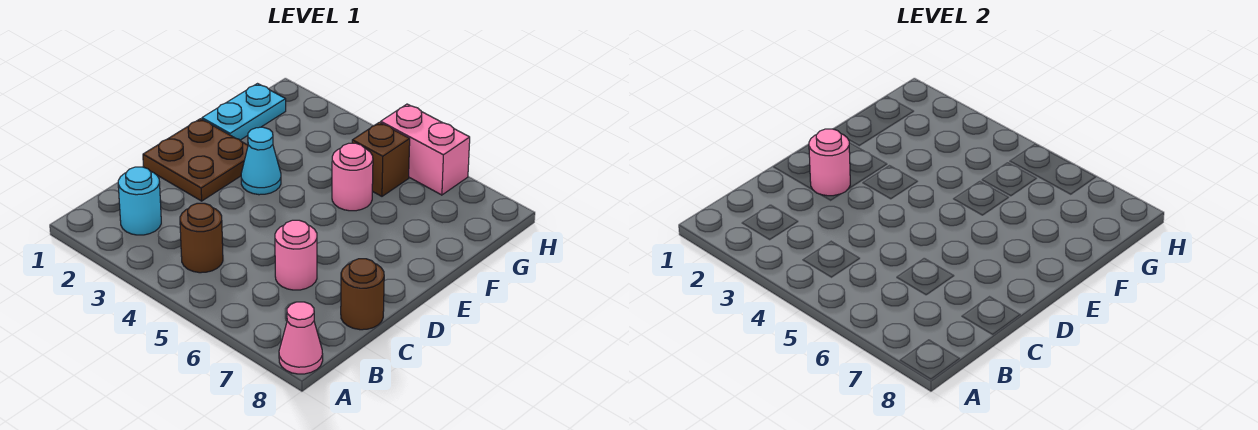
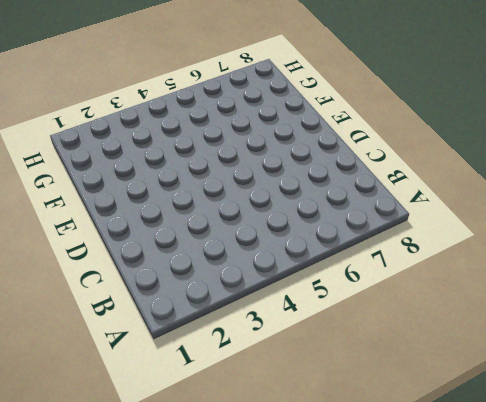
none -> pink cone A8 level 1
none -> cyan round brick B2 level 1
none -> brown round brick B4 level 1

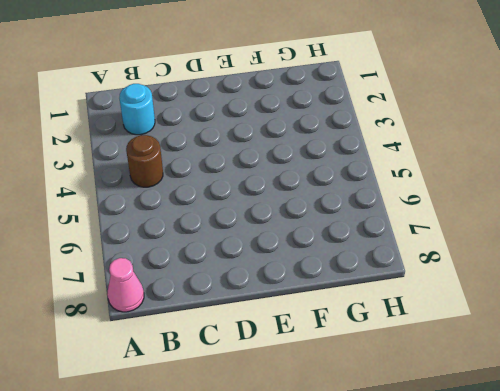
none -> pink round brick C6 level 1
none -> brown round brick C8 level 1
none -> brown plate D1:E2 level 1

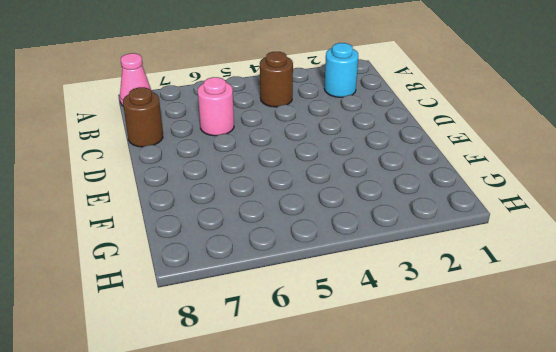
none -> brown plate D1:E2 level 1
none -> cyan cone E3 level 1
none -> cyan plate F1:G1 level 1

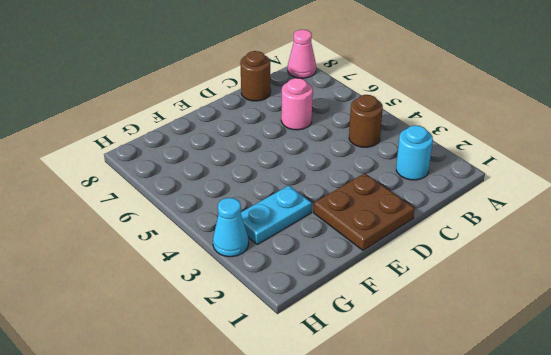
cyan plate F3:G3 level 1 -> cyan plate F1:G1 level 1
cyan cone H3 level 1 -> cyan cone E3 level 1
none -> pink round brick F5 level 1
none -> brown brick G5 level 1
none -> pink brick H5:H6 level 1

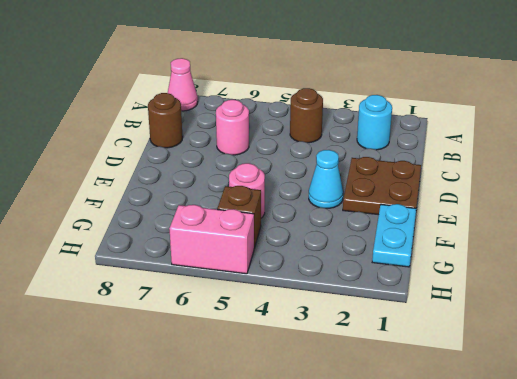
none -> pink round brick D2 level 2

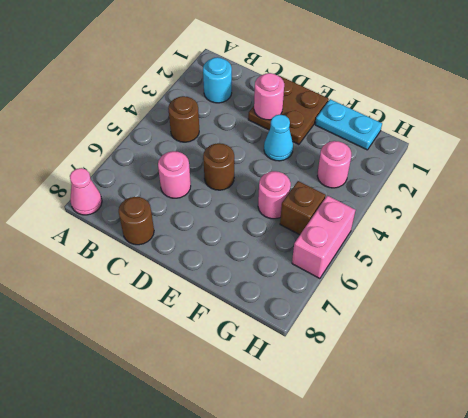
brown round brick D5 level 1 -> none
pink round brick G3 level 1 -> none

